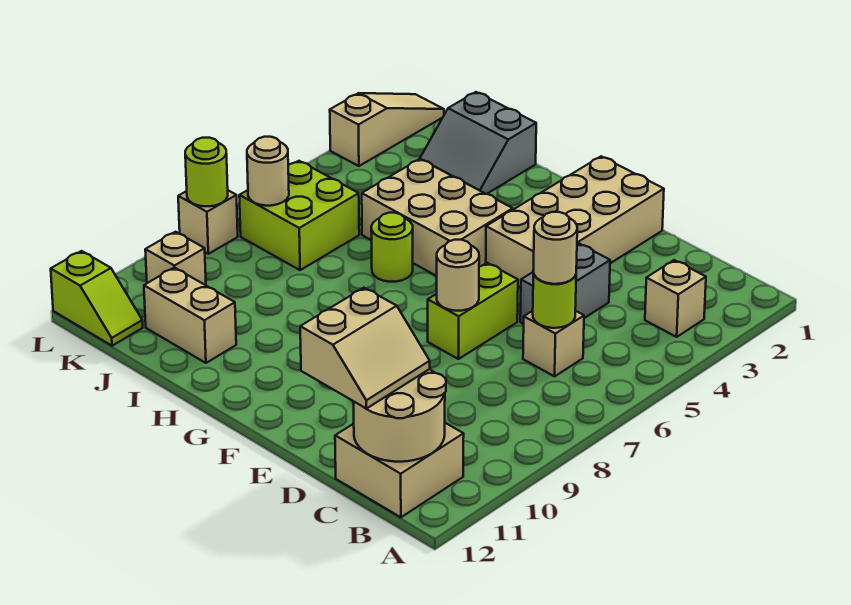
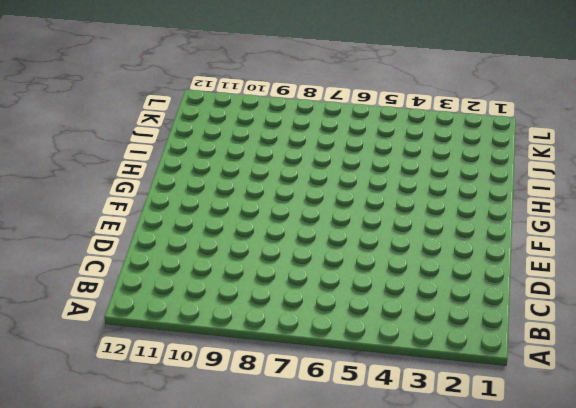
none -> tan brick B3 level 1
none -> tan brick B11:C12 level 1
none -> tan brick C6 level 1

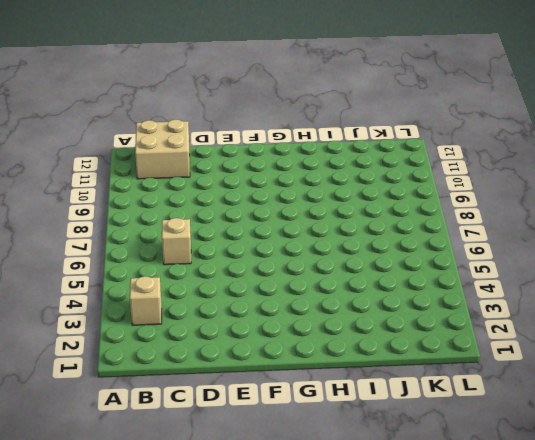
none -> grey brick D4:D5 level 1
none -> tan brick E1:F4 level 1
none -> lime brick E6:E7 level 1

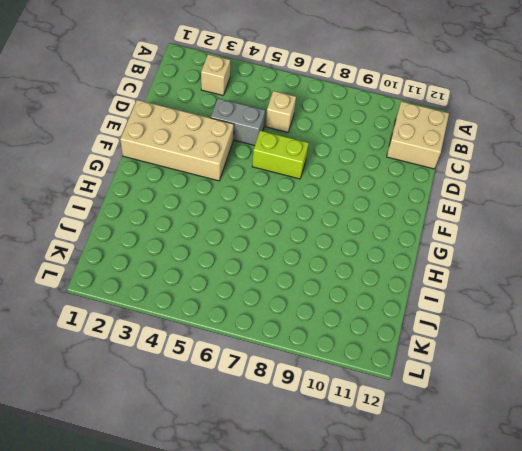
none -> tan brick G4:I5 level 1
none -> lime round brick H6 level 1
none -> grey slope I1:J2 level 1 top 1

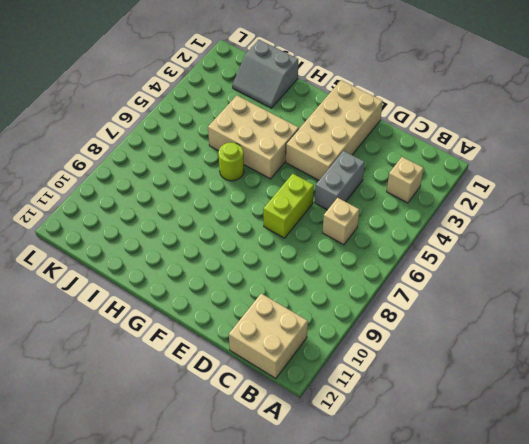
none -> tan brick I11:J11 level 1
none -> lime brick J6:K7 level 1
none -> tan brick K10 level 1

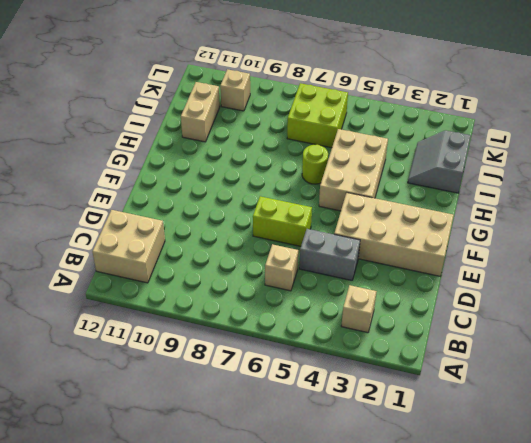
none -> lime slope K12:L12 level 1 top L
none -> tan slope L1:L3 level 1 top 3
none -> tan brick L8 level 1

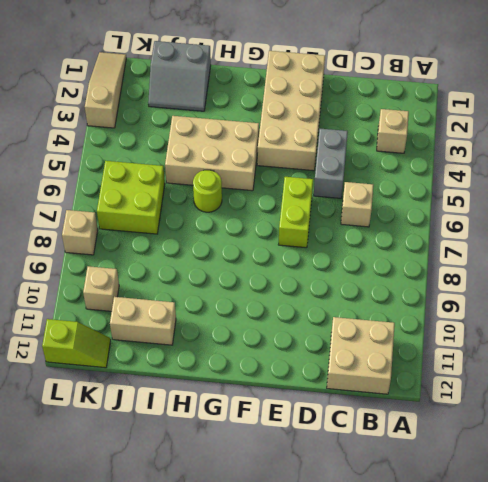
none -> tan round brick B11:C12 level 2
none -> lime round brick C6 level 2
none -> tan round brick E7 level 2

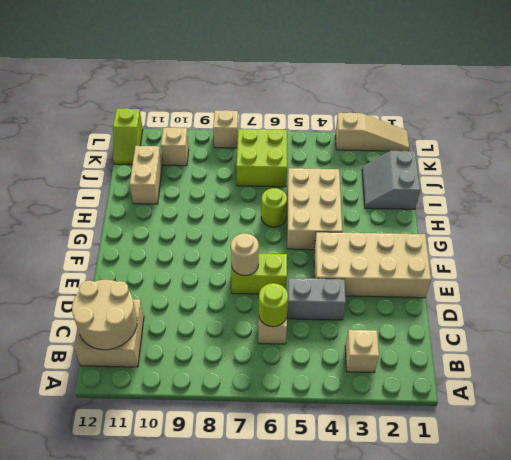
none -> tan round brick K7 level 2
none -> lime round brick L8 level 2
none -> tan round brick C6 level 3

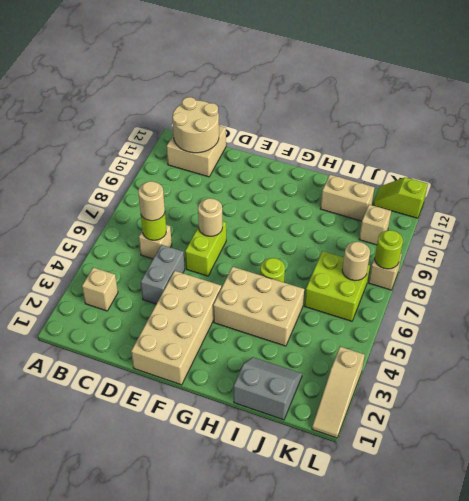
none -> tan slope C11:D12 level 3 top D

